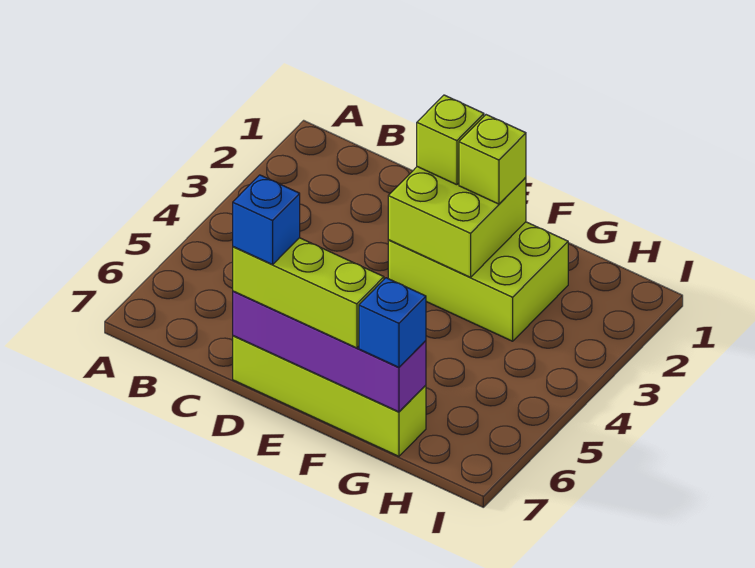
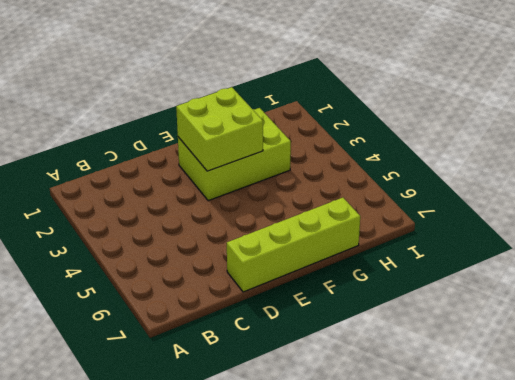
none -> purple brick D7:G7 level 2
none -> lime brick D7:F7 level 3

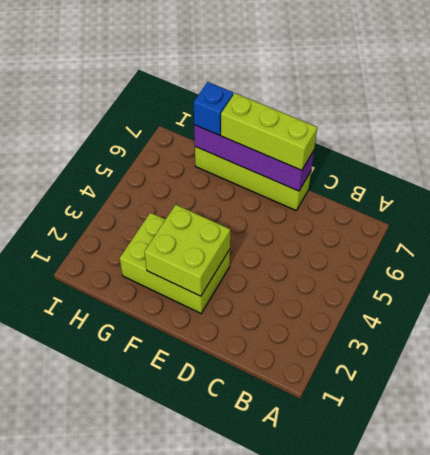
none -> lime brick E2 level 3
none -> lime brick F2 level 3

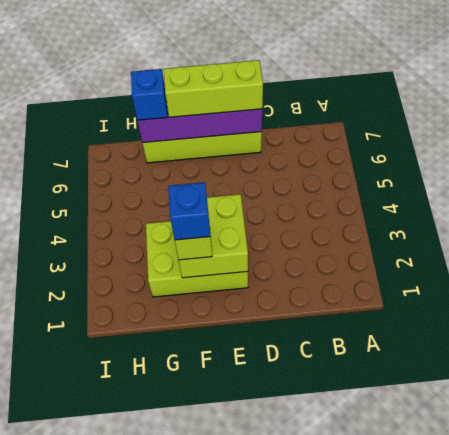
blue brick F2 level 4 -> blue brick D7 level 4
none -> lime brick E2 level 3

